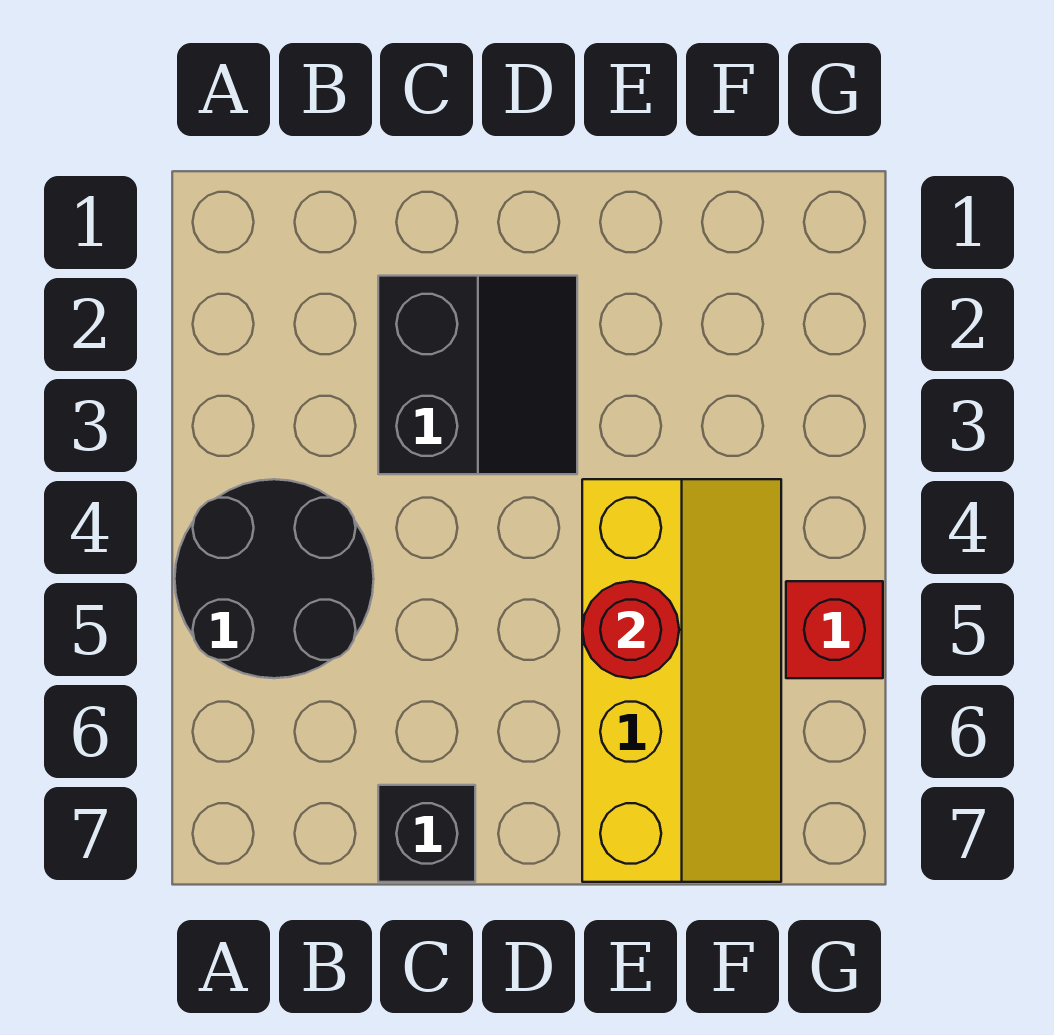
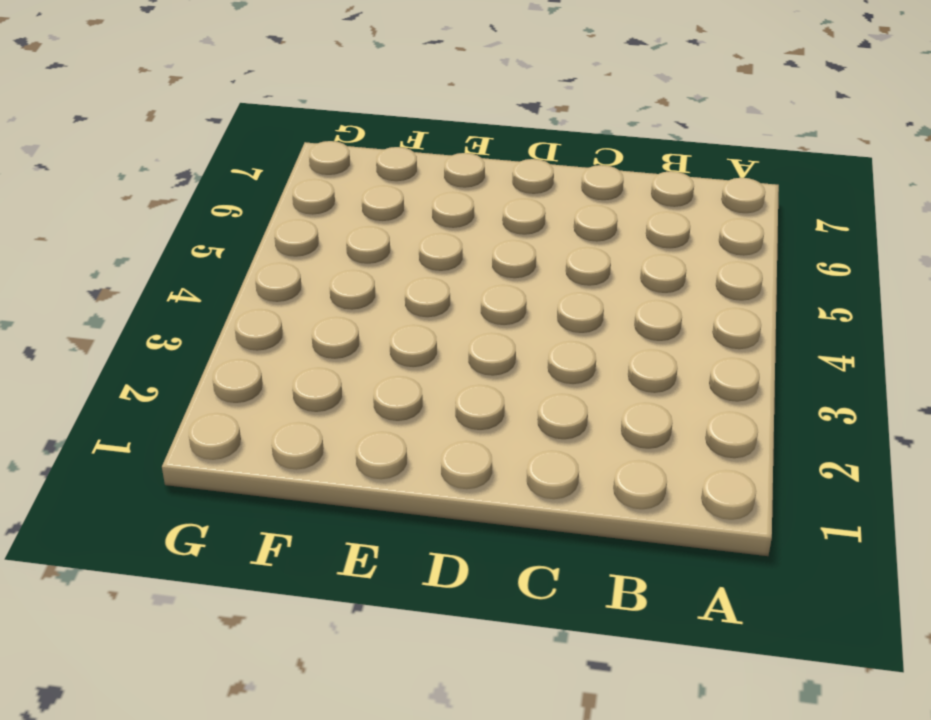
none -> black round brick A4:B5 level 1
none -> black slope C2:D3 level 1 top C

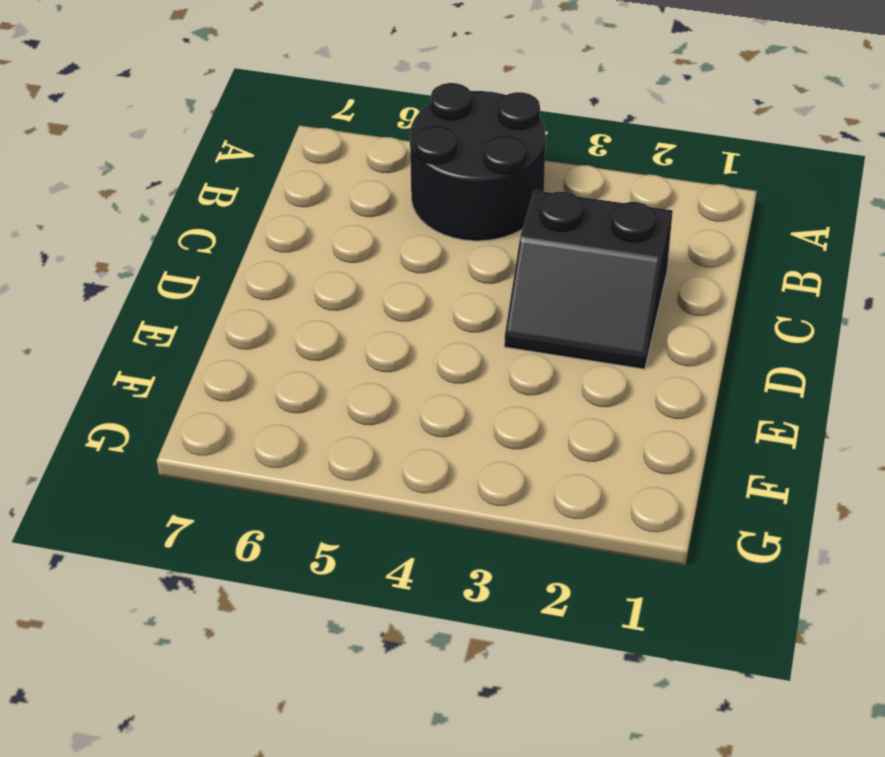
none -> black brick C7 level 1
none -> yellow slope E4:F7 level 1 top E

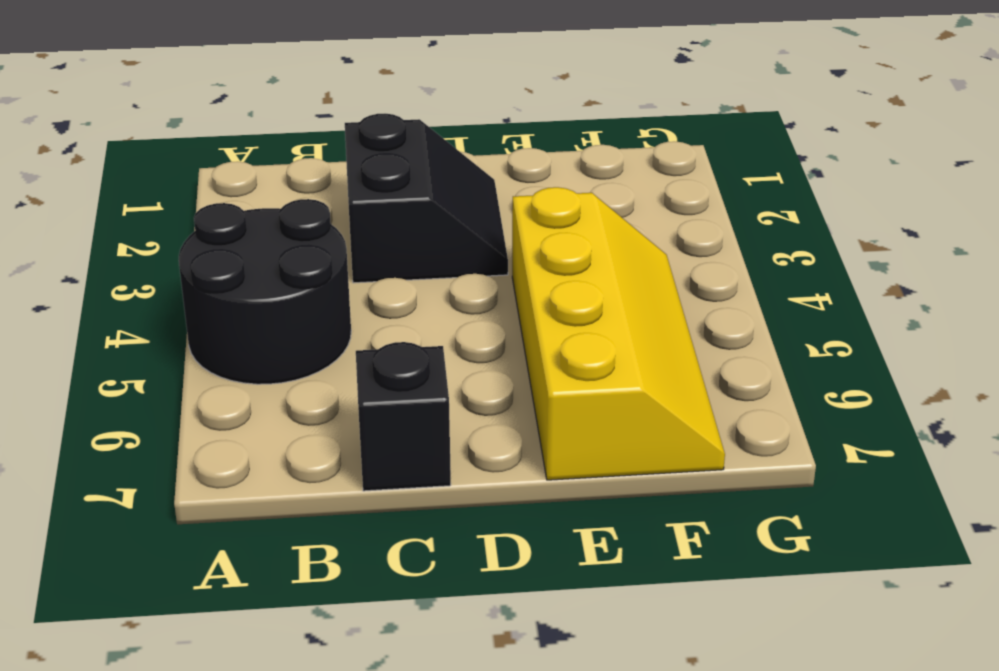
none -> red brick G5 level 1
none -> red round brick E5 level 2

